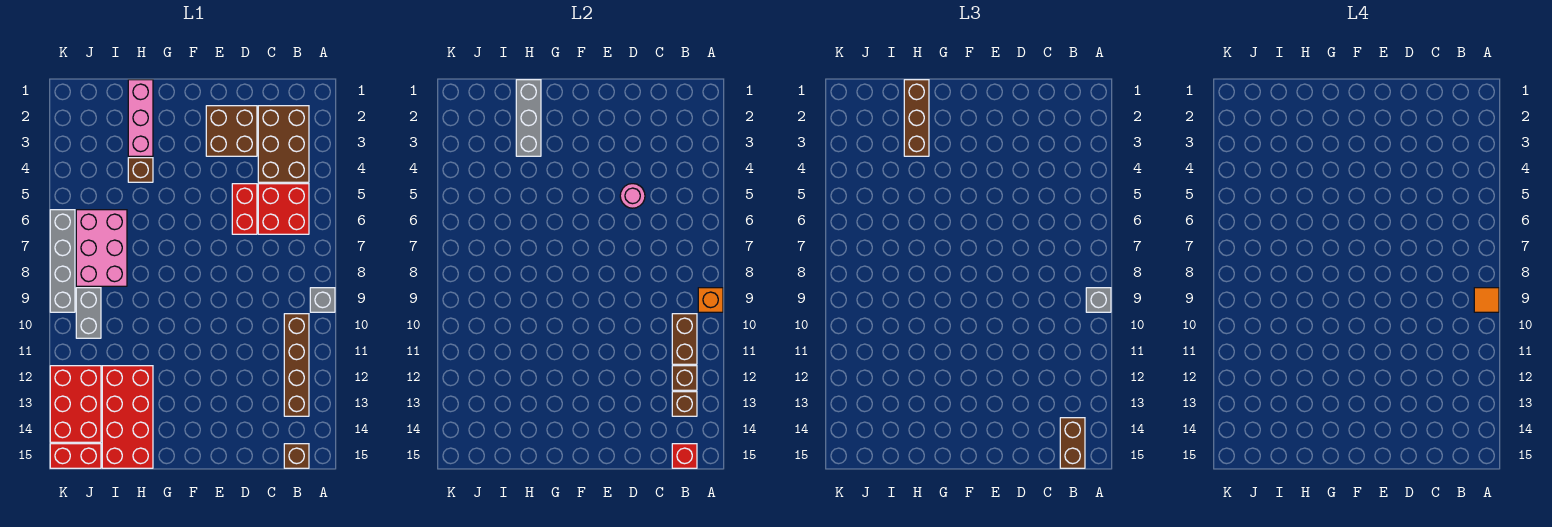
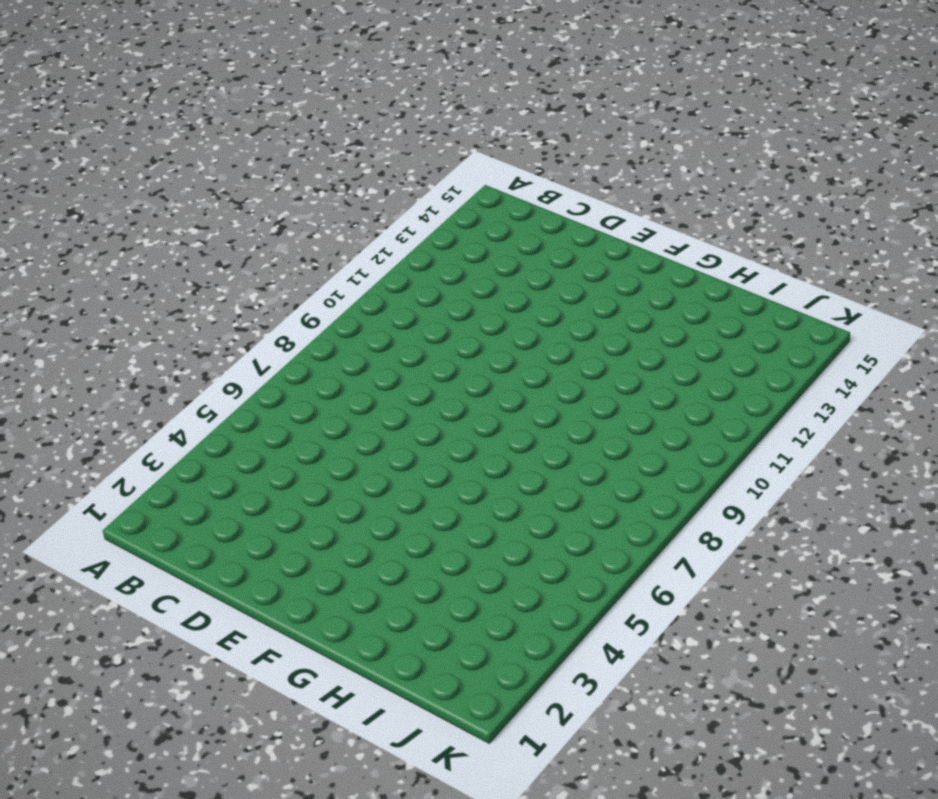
none -> grey brick A9 level 1
none -> brown brick B2:C4 level 1
none -> red brick B5:C6 level 1

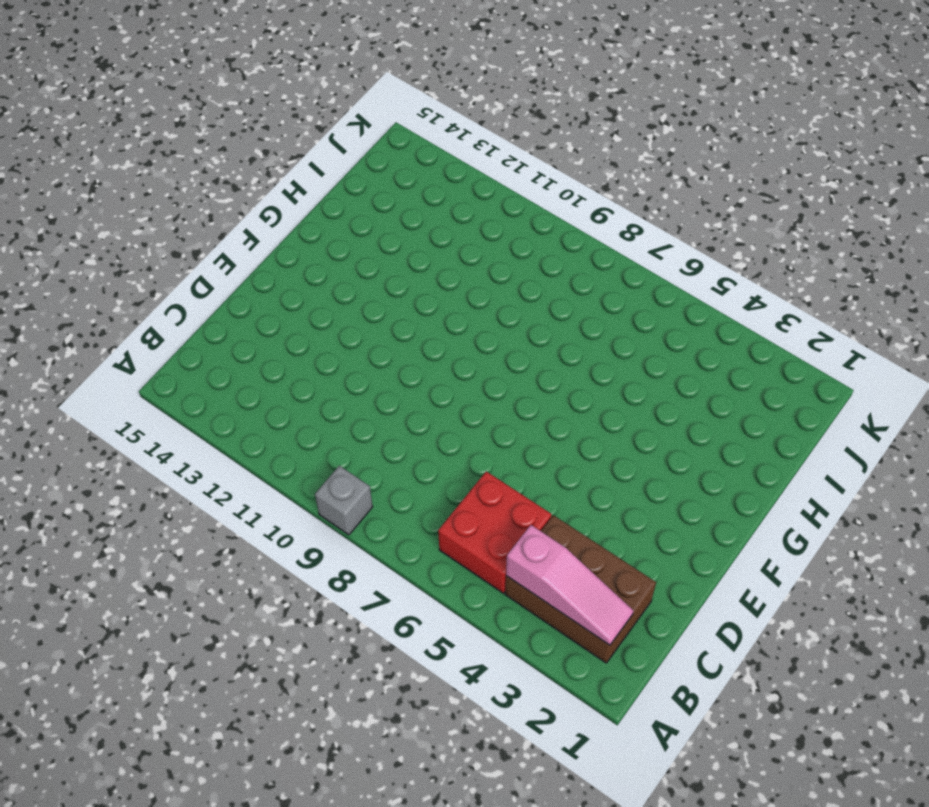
pink slope B2:B4 level 2 top 4 -> none
none -> brown brick B10:B13 level 1
none -> brown brick B15 level 1
none -> brown brick D2:E3 level 1

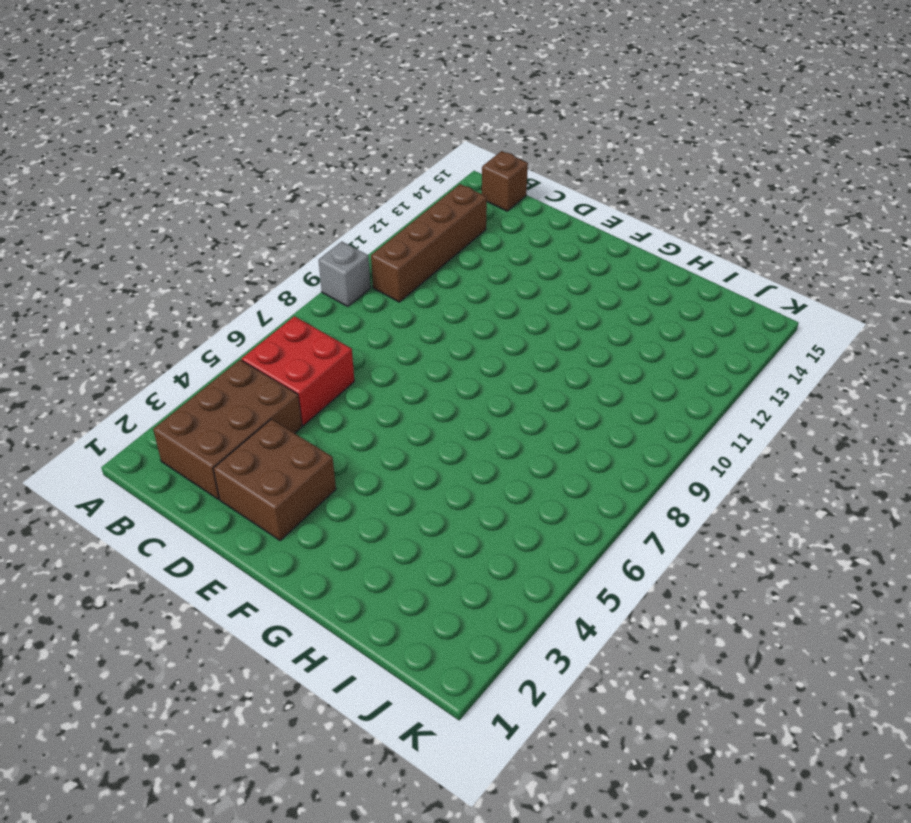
none -> red brick D5:D6 level 1
none -> pink brick H1:H3 level 1
none -> brown brick H4 level 1

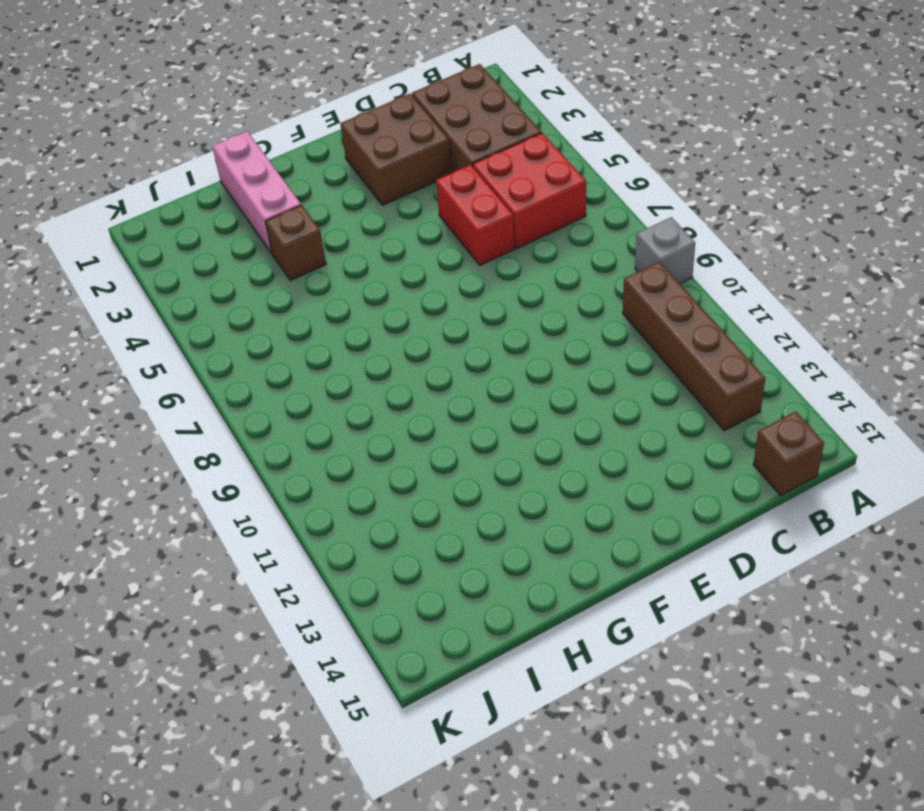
none -> red brick H12:I15 level 1
none -> pink brick I6:J8 level 1
none -> grey brick J9:J10 level 1

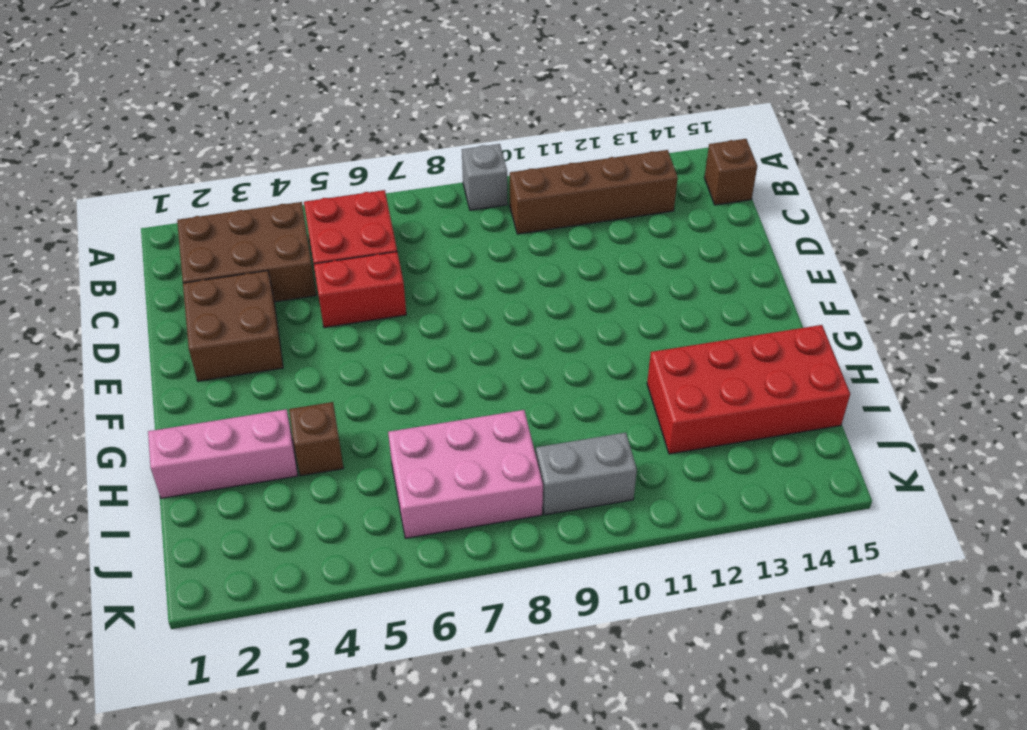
none -> red brick J12:K14 level 1
none -> red brick J15:K15 level 1
none -> grey brick K6:K9 level 1

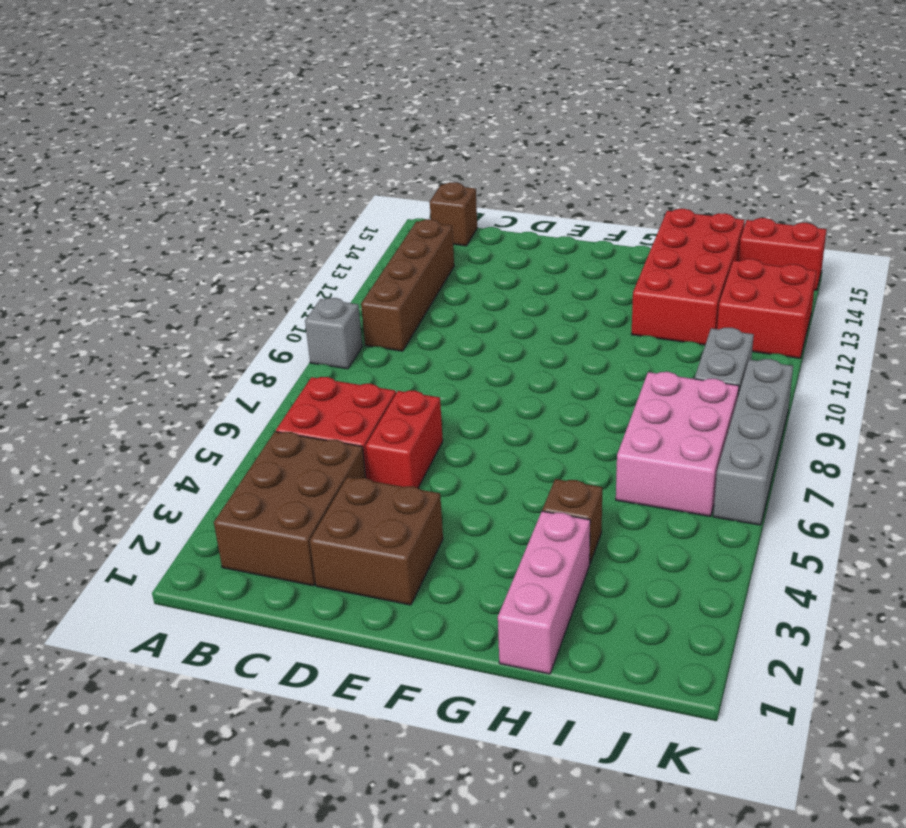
red brick J12:K13 level 1 -> red brick J12:K14 level 1
none -> orange brick A9 level 2
none -> brown brick B10:B11 level 2
none -> brown brick B12 level 2

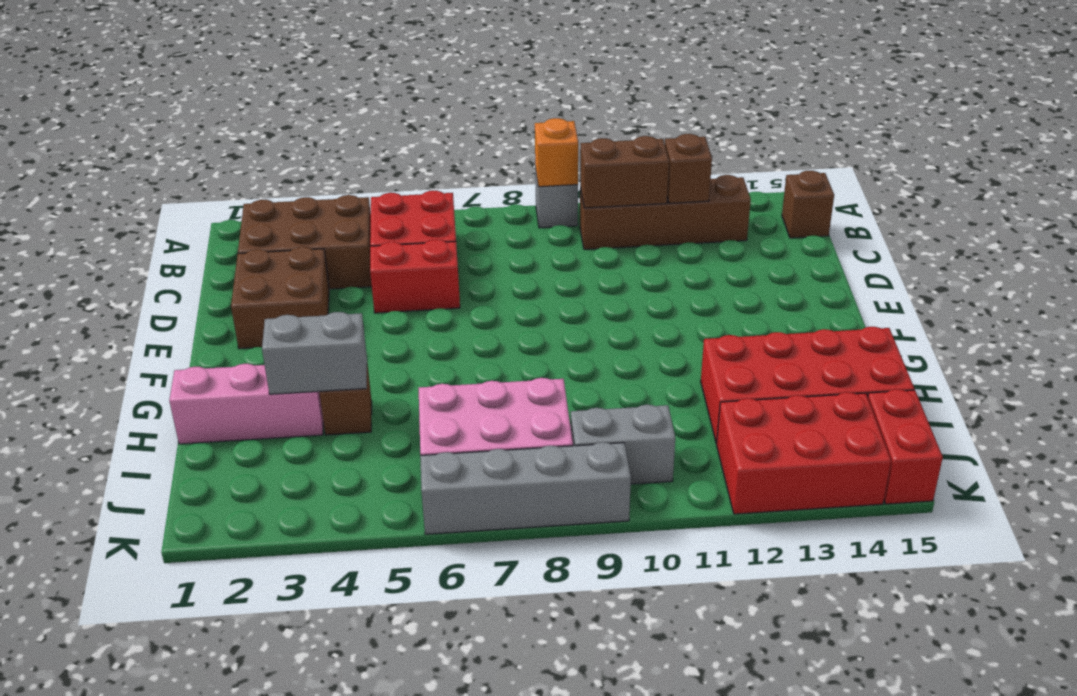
grey brick H3:H4 level 2 -> grey brick H1:H3 level 2
none -> brown brick B13 level 2
none -> red brick B15 level 2
none -> pink round brick D5 level 2

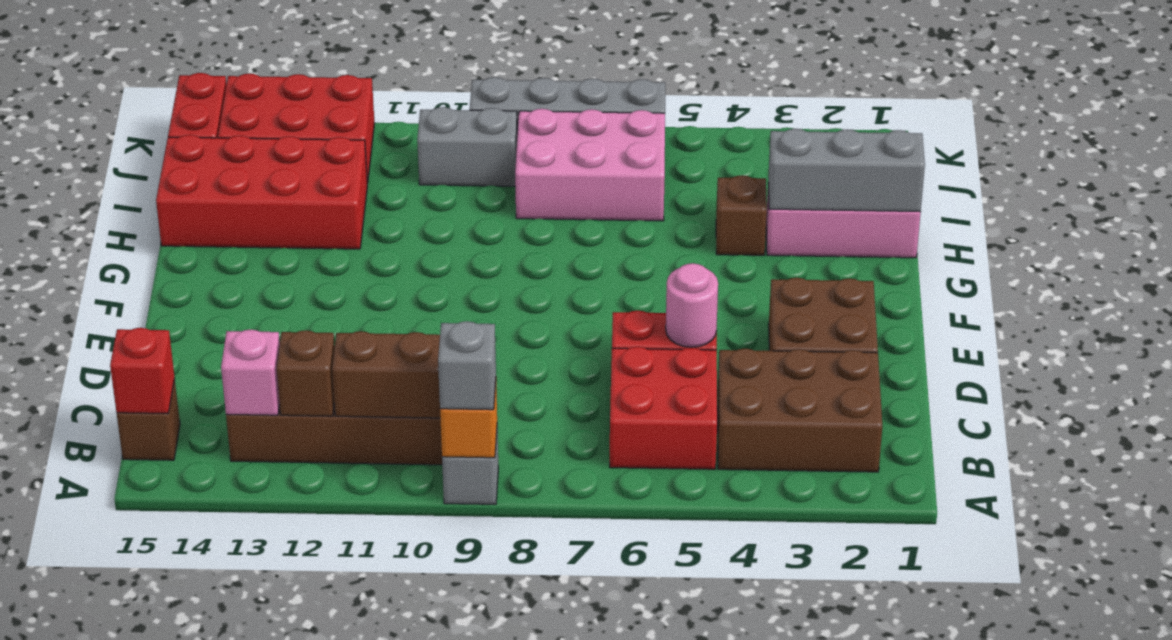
pink brick B13 level 2 -> brown brick B13 level 2
none -> brown brick B14:B15 level 3
none -> brown brick H1:H3 level 3
none -> orange tile A9 level 4

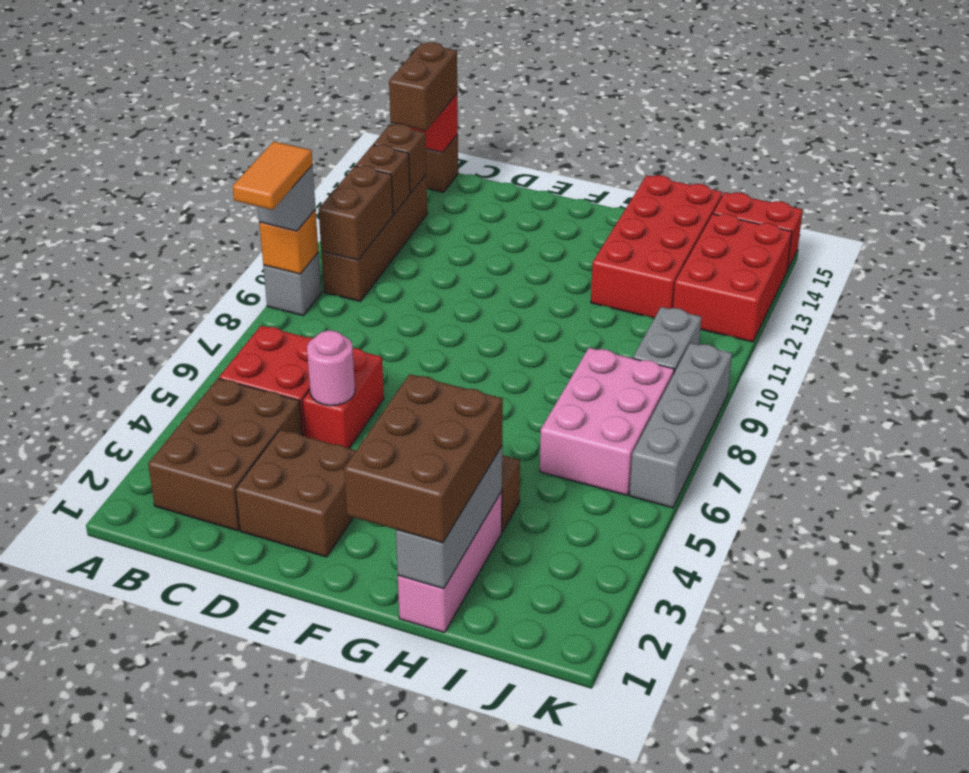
orange tile A8:A9 level 4 -> orange tile A9 level 4
brown brick G1:H3 level 3 -> brown brick H1:H3 level 3

